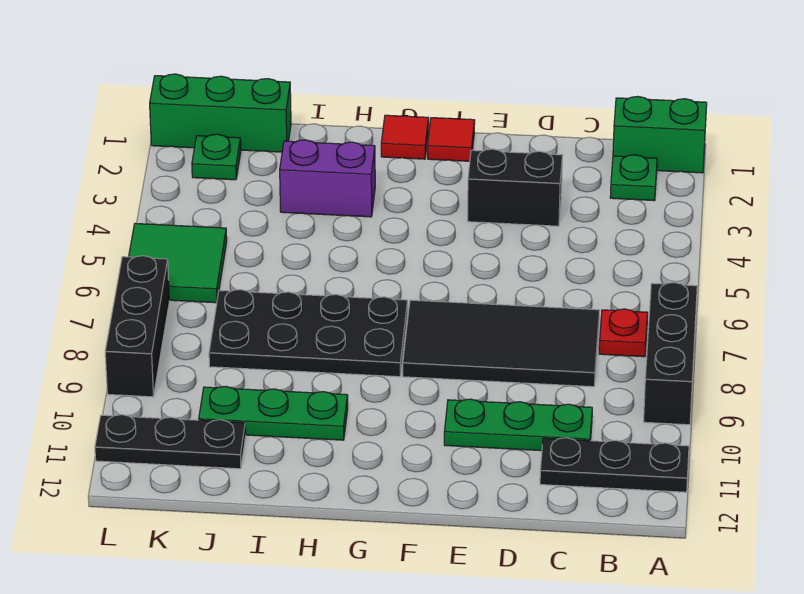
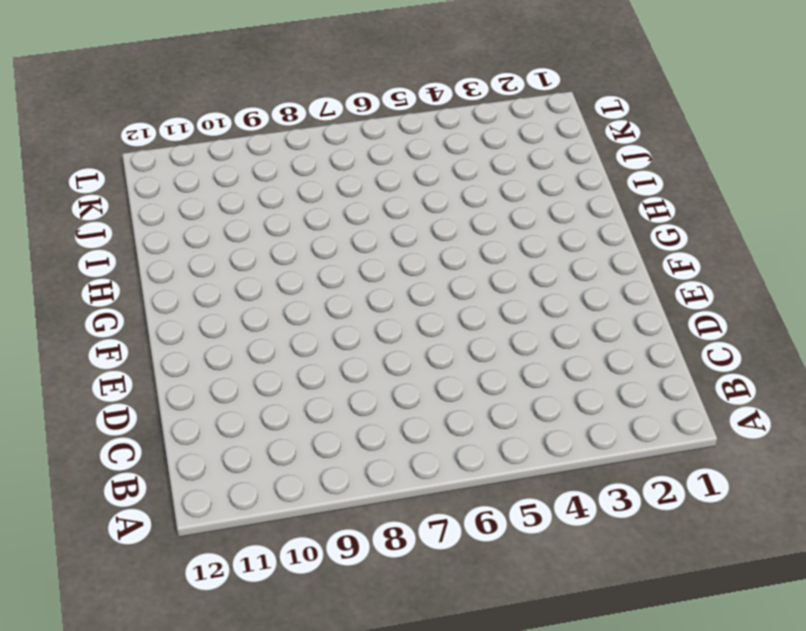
none -> green brick A1:B1 level 1
none -> black brick A7:A9 level 1
none -> black plate A11:C11 level 1

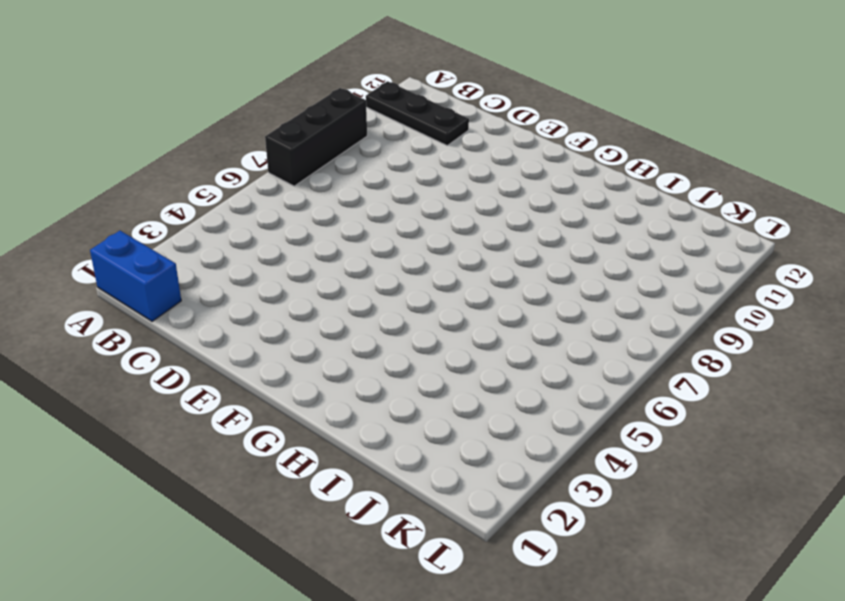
blue brick A1:B1 level 1 -> green brick A1:B1 level 1
none -> green plate B2 level 1
none -> red plate B7 level 1
none -> black tile C7:F8 level 1

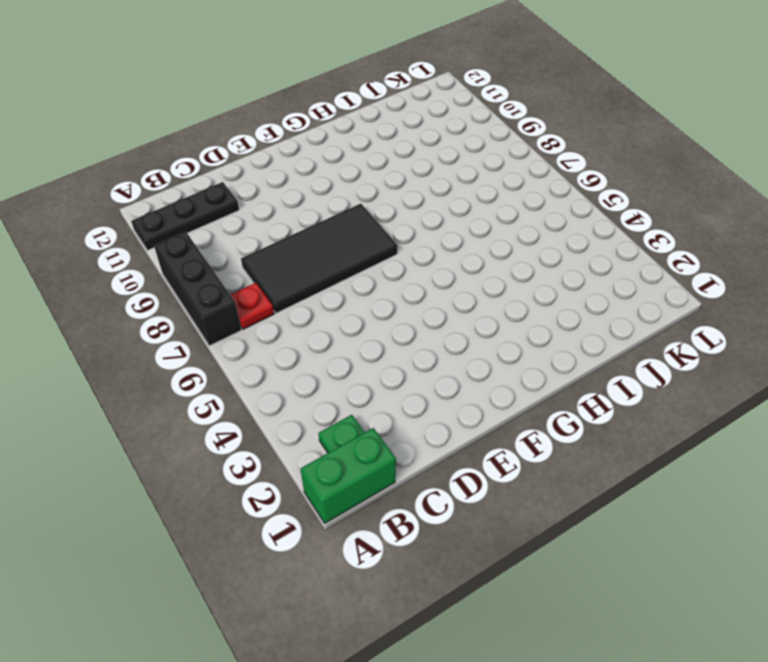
none -> green plate C10:E10 level 1
none -> black brick D3:E3 level 1
none -> red tile F1 level 1

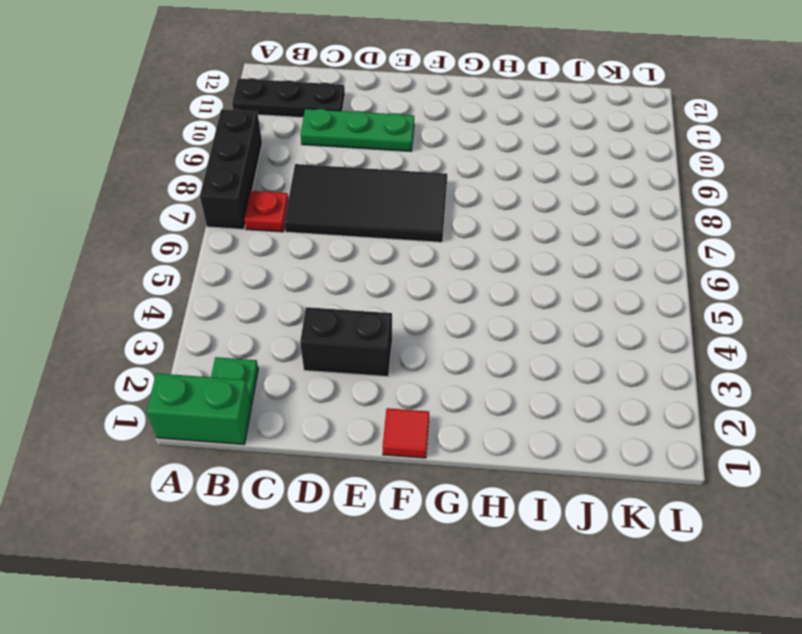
none -> red tile G1 level 1
none -> black plate G7:J8 level 1
none -> purple brick H3:I3 level 1

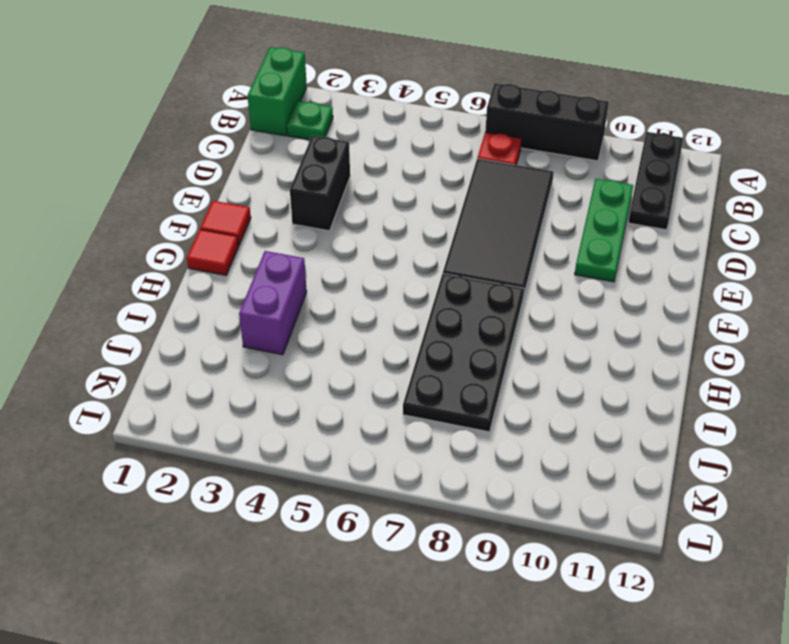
none -> green plate H10:J10 level 1
none -> green brick J1:L1 level 1
none -> black plate J11:L11 level 1

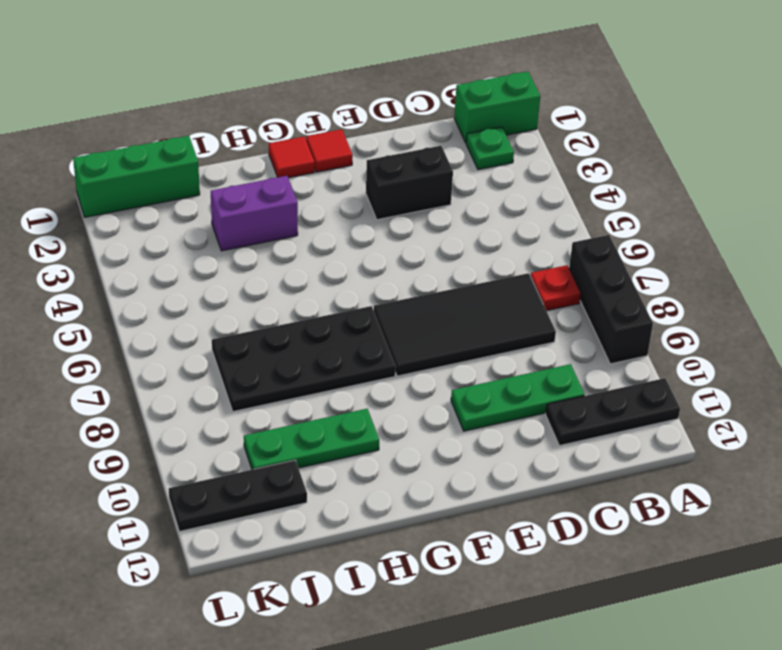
none -> green plate K2 level 1
none -> green tile K5:L6 level 1
none -> black brick L7:L9 level 1

